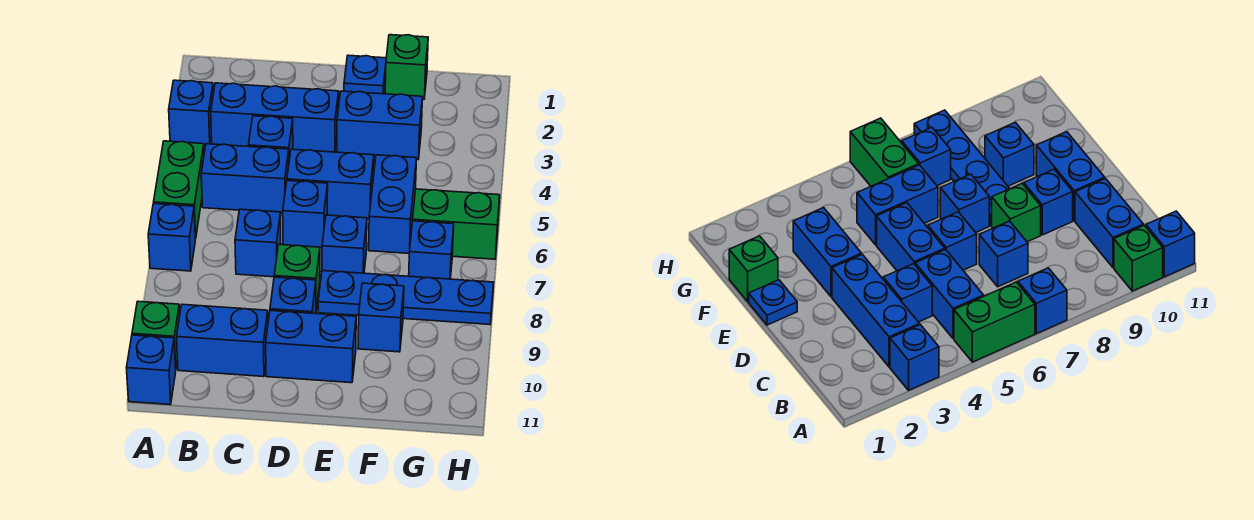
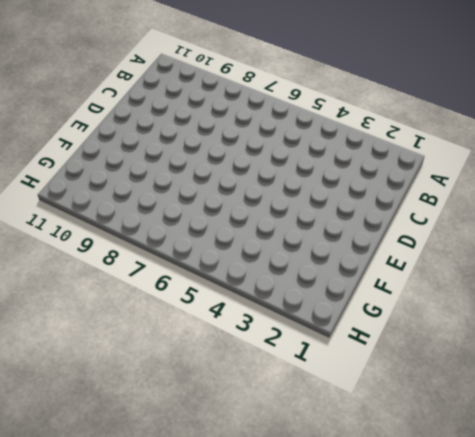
none -> blue brick A3 level 1
none -> green brick A5:A6 level 1
none -> blue brick A7 level 1

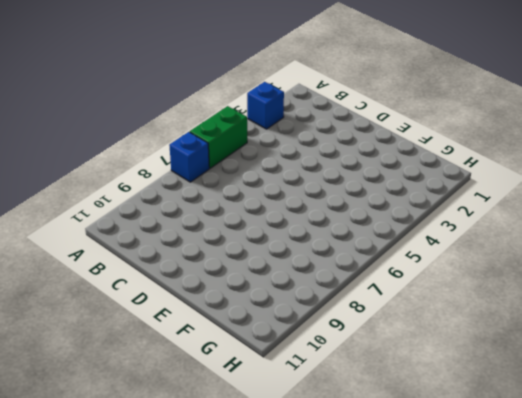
none -> green brick A10 level 1
none -> blue brick A11 level 1
none -> blue brick B3:D3 level 1

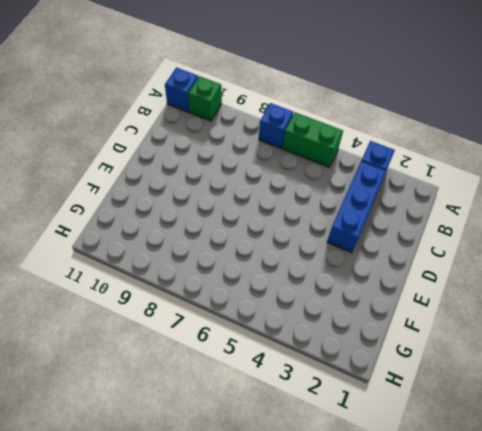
none -> blue brick B5:C5 level 1
none -> blue brick B10:C10 level 1
none -> blue brick C4 level 1

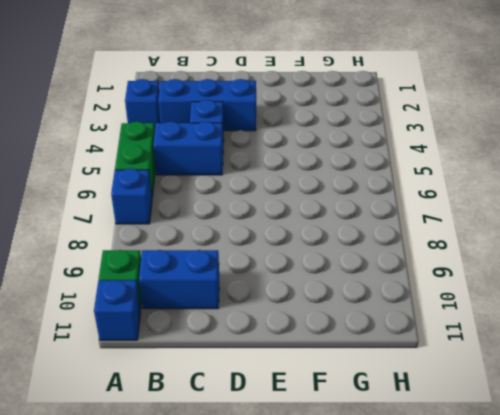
none -> blue brick C7 level 1
none -> blue brick D5:E5 level 1
none -> blue brick D6 level 1

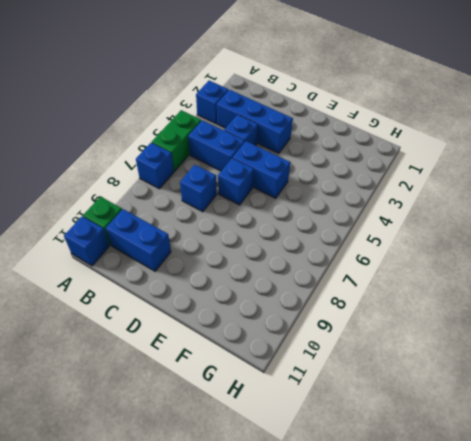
none -> green brick D8 level 1
none -> blue brick D9 level 1
none -> blue brick D10:E10 level 1

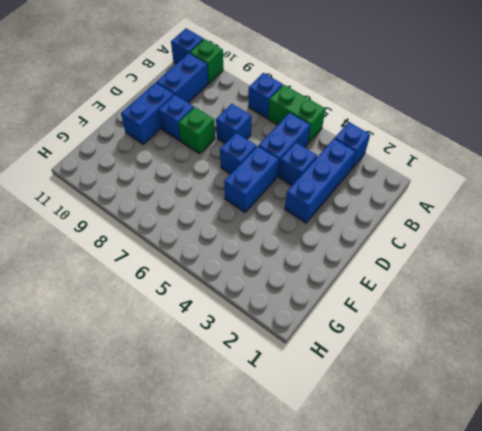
none -> blue plate E1 level 1
none -> blue brick E3:F3 level 1
none -> blue brick E7 level 1

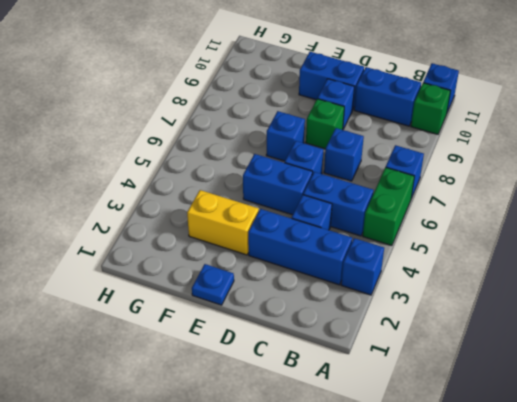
yellow brick E3:F3 level 1 -> blue brick E3:F3 level 1
none -> blue plate E8:H8 level 1
none -> green brick F1 level 1
none -> blue brick F5:F6 level 1

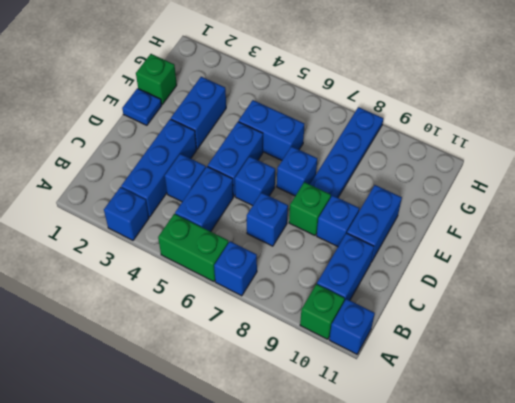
none -> blue brick F9 level 1
none -> green brick G6:H6 level 1
none -> blue brick G7 level 1

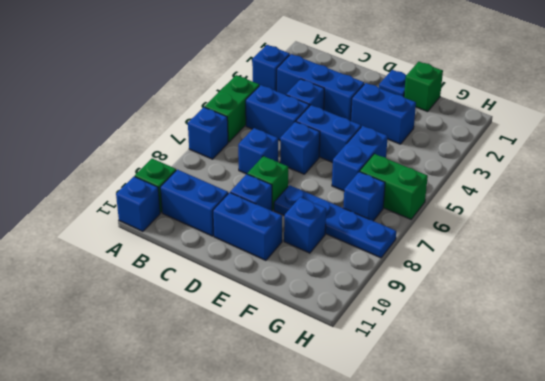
none -> blue brick E7 level 1

